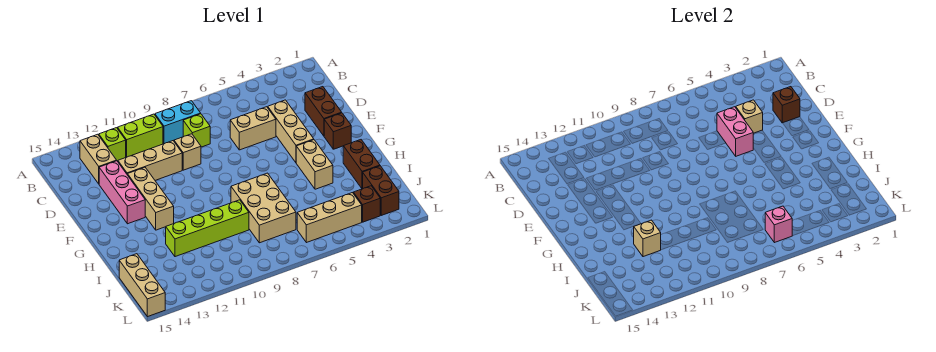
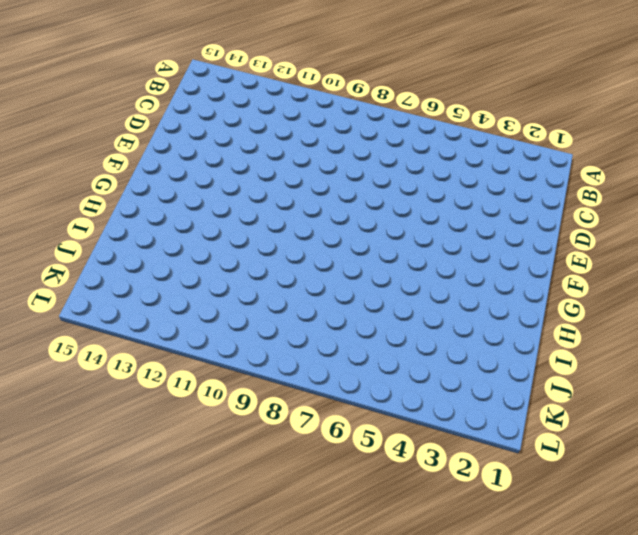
none -> cyan brick B8:B9 level 1
none -> lime brick B10:B11 level 1
none -> lime brick B12 level 1

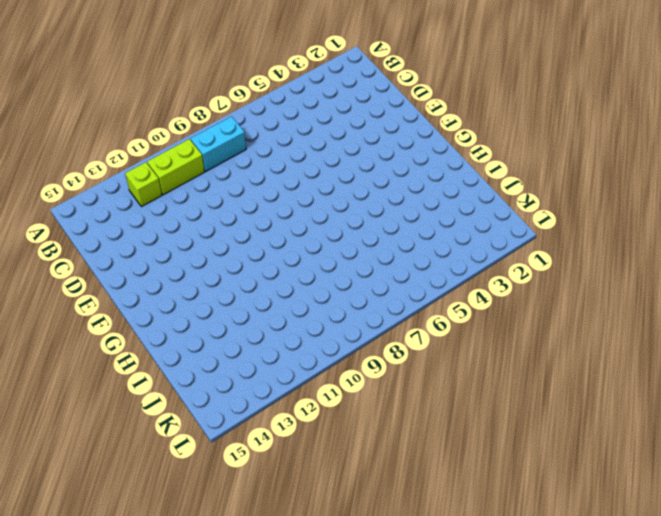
none -> tan brick B13:C13 level 1
none -> lime brick C8 level 1
none -> brown brick D2:E2 level 1

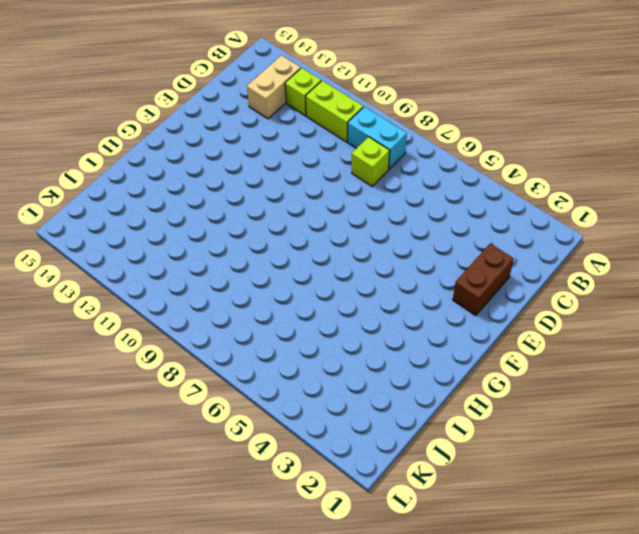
none -> tan brick D4:F4 level 1
none -> tan brick D5:D6 level 1
none -> tan brick D9 level 1

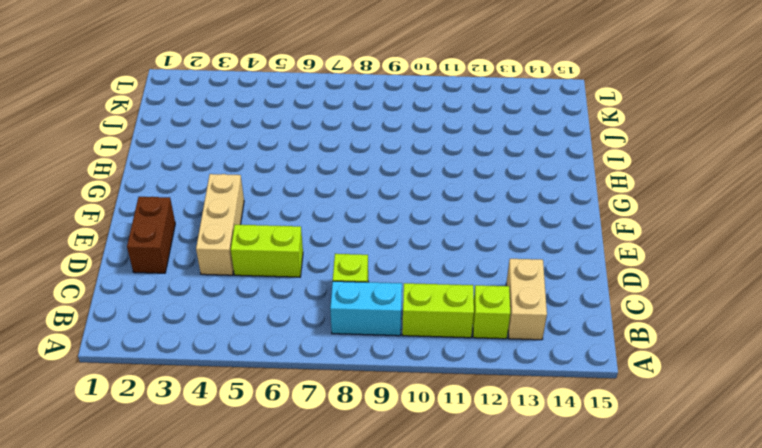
lime brick D5:D6 level 1 -> tan brick D5:D6 level 1
none -> tan brick D9 level 1
none -> tan brick D10:D12 level 1
none -> pink brick D13:F13 level 1

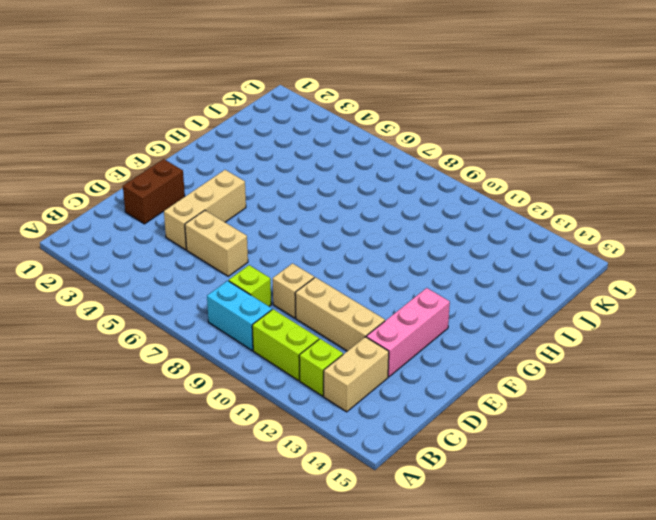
none -> tan brick E12:G12 level 1
none -> brown brick F2 level 1
none -> tan brick G4:H4 level 1

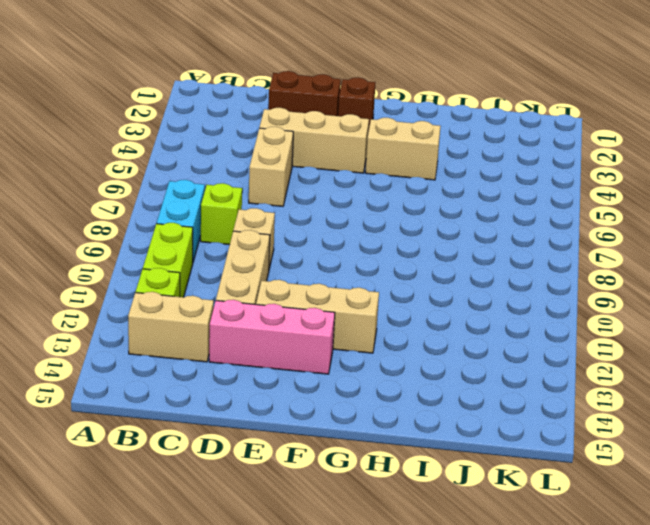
none -> brown brick H2:I2 level 1
none -> tan brick H7:J8 level 1
none -> lime brick I9:I12 level 1

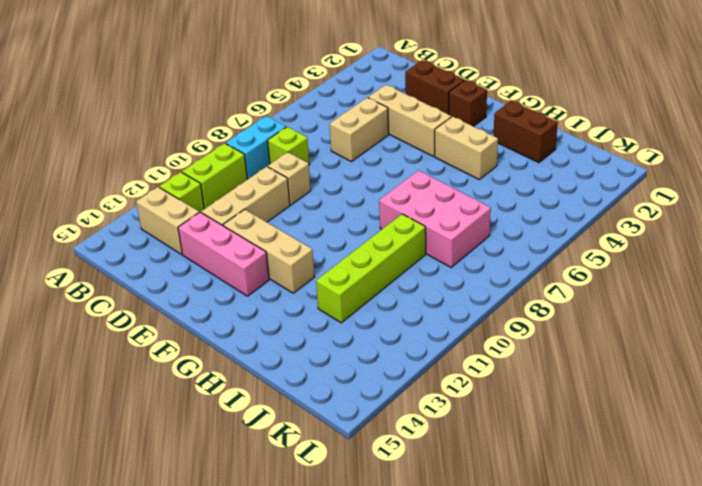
pink brick H7:J8 level 1 -> tan brick H7:J8 level 1
none -> brown brick J2:K2 level 1
none -> tan brick J15:L15 level 1
none -> brown brick K3 level 1

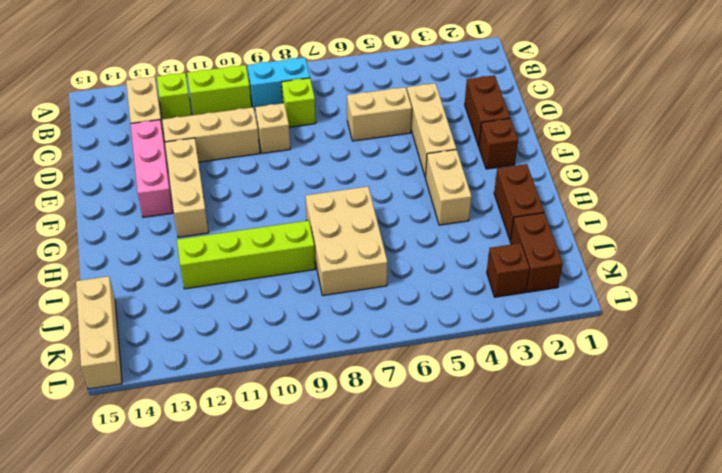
none -> tan brick K4:K6 level 1
none -> brown brick D2 level 2
none -> tan brick D4 level 2

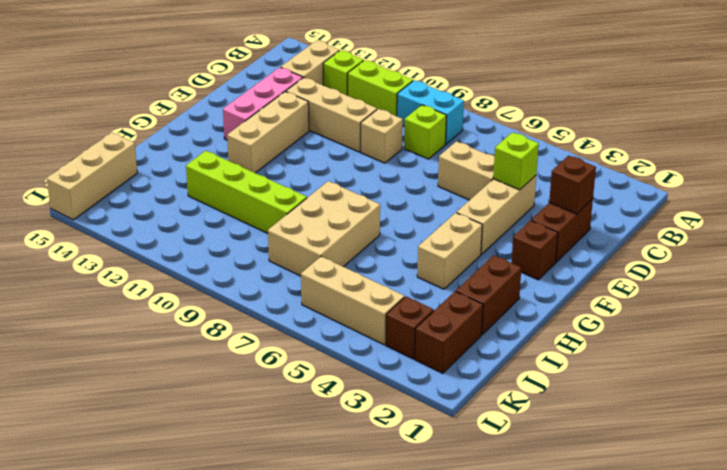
lime brick D4 level 2 -> tan brick D4 level 2
none -> pink brick D5:E5 level 2
none -> tan brick I12 level 2
none -> pink brick K6 level 2

